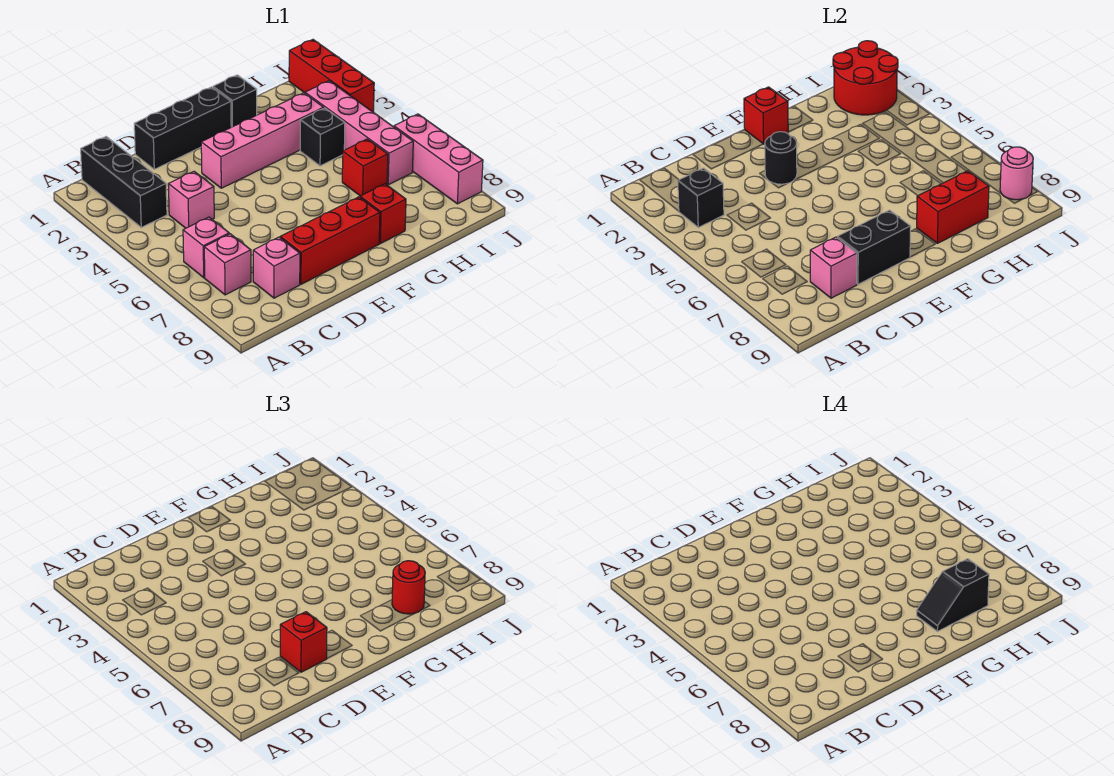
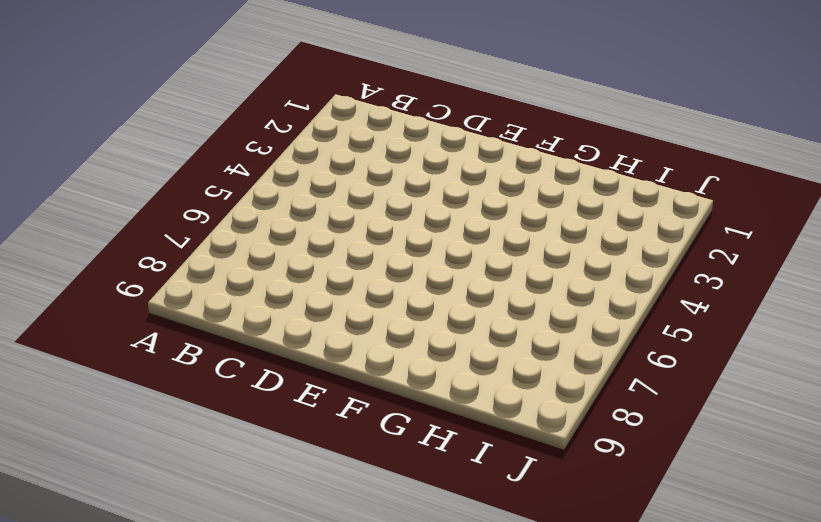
none -> black brick B1:B3 level 1
none -> pink brick B6 level 1
none -> pink brick B7 level 1

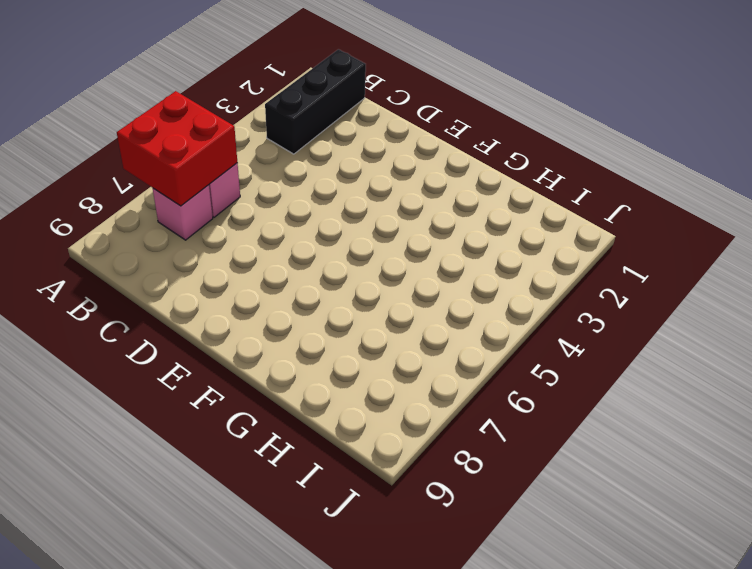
red brick A6:B7 level 2 -> none
none -> pink brick C4 level 1
none -> pink brick C8 level 1
none -> black brick D1:F1 level 1

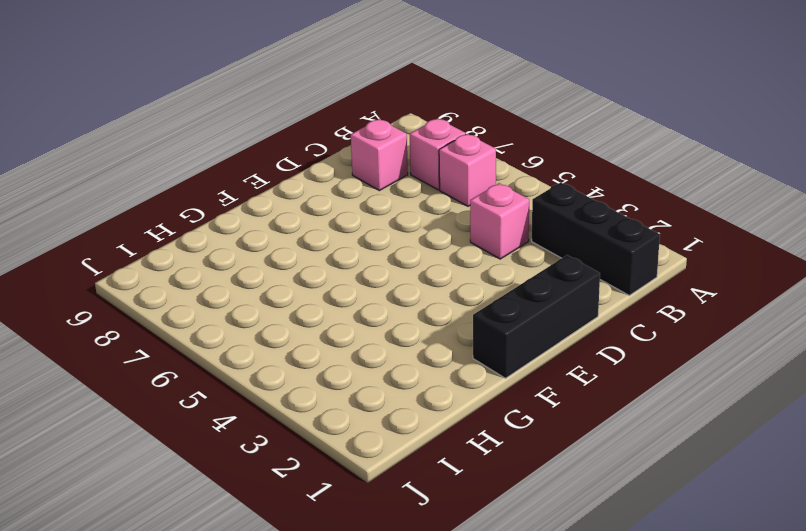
none -> red brick D8:F8 level 1
none -> pink brick E3:H3 level 1
none -> black brick G1 level 1

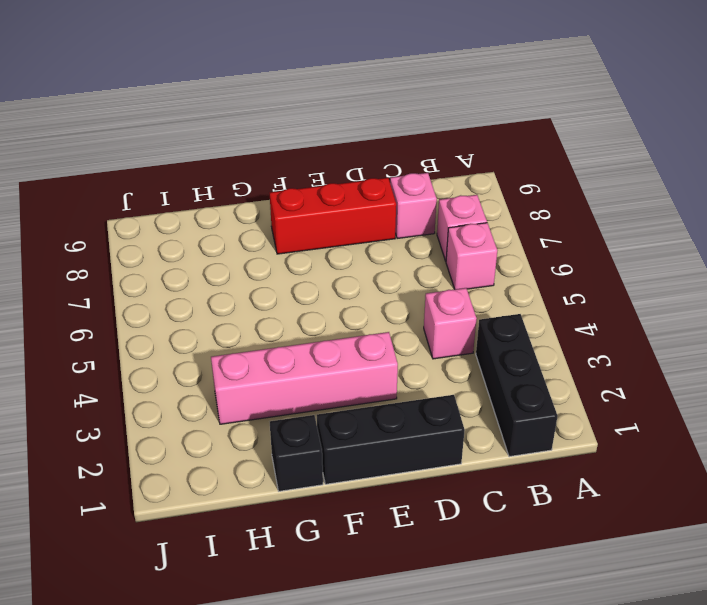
none -> red brick G8 level 1
none -> black brick H4 level 1
none -> red brick H6 level 1

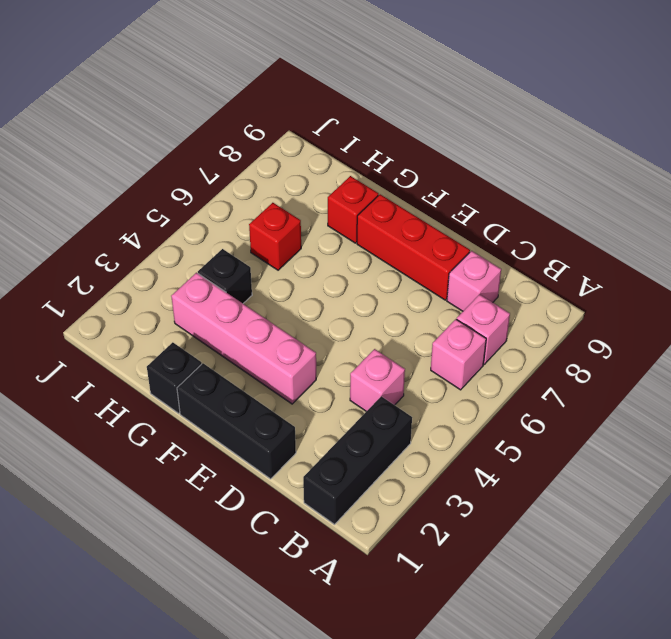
none -> pink brick I3:I6 level 1
none -> red brick J1:J3 level 1
none -> pink brick J6:J8 level 1

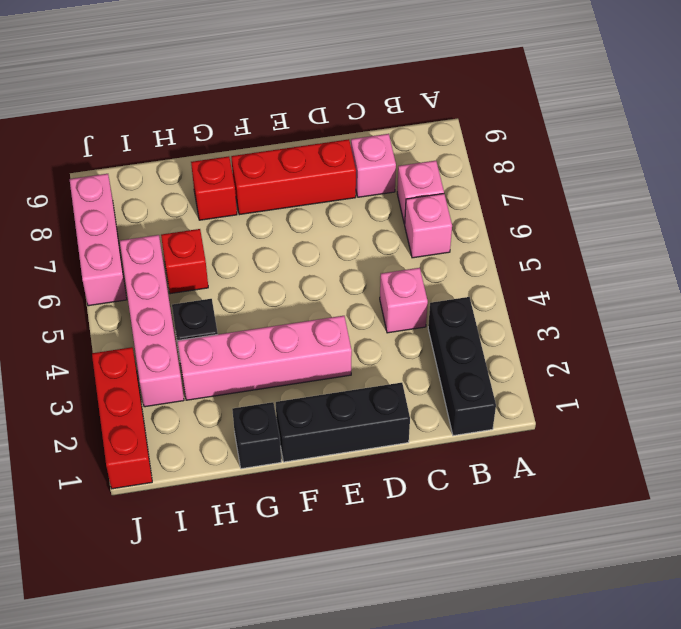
none -> black brick B3 level 2
none -> pink brick C8 level 2
none -> black brick D8:E8 level 2

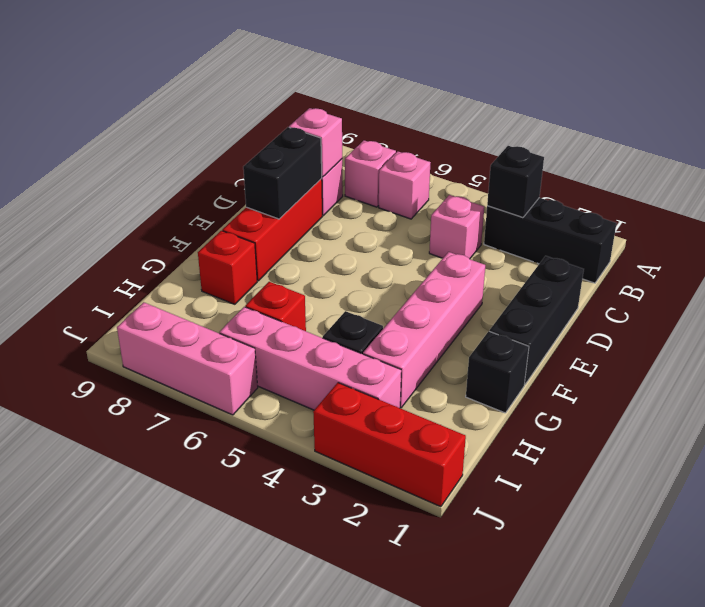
none -> black round brick E3 level 2
none -> red brick F1 level 2
none -> red brick G8:H8 level 2

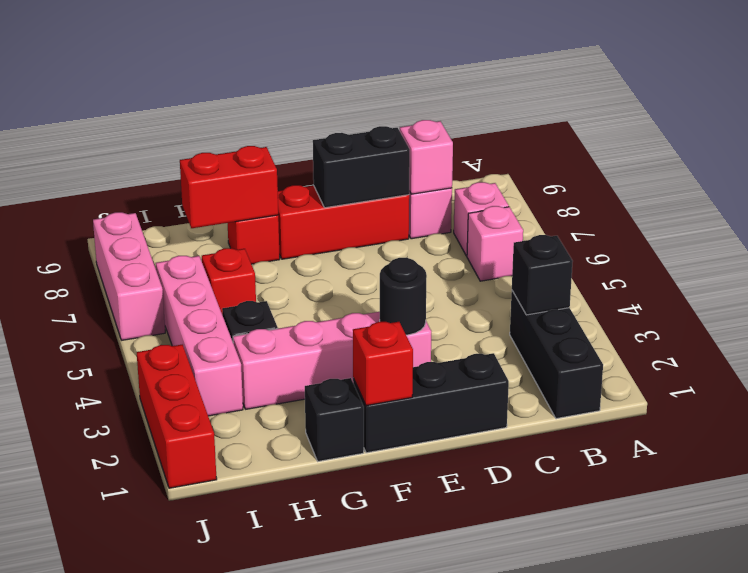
none -> pink brick C4 level 1
none -> red round brick I1:J2 level 2
none -> pink round brick J8 level 2

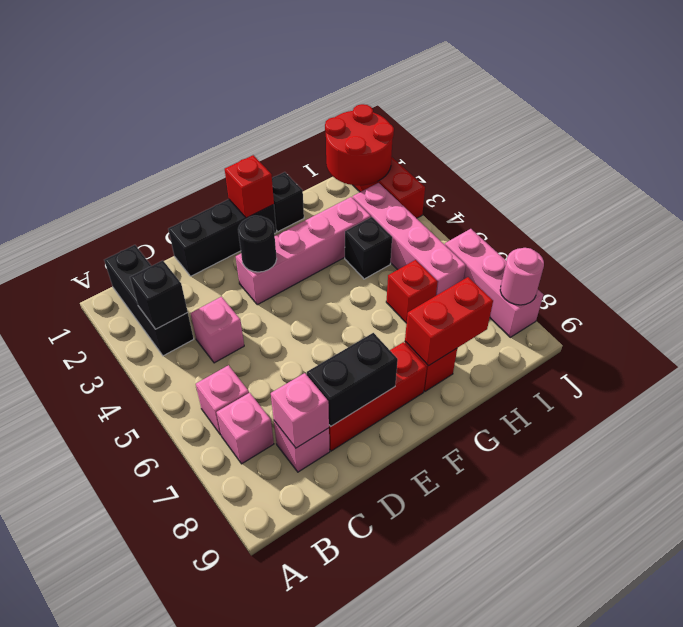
none -> red brick D8 level 3
none -> red round brick H8 level 3
none -> black slope G8:H8 level 4 top H

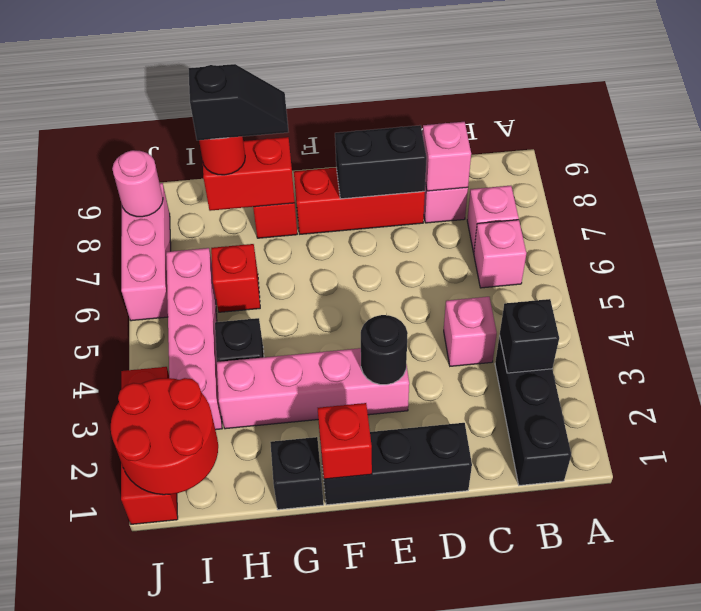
none -> red brick D8 level 3

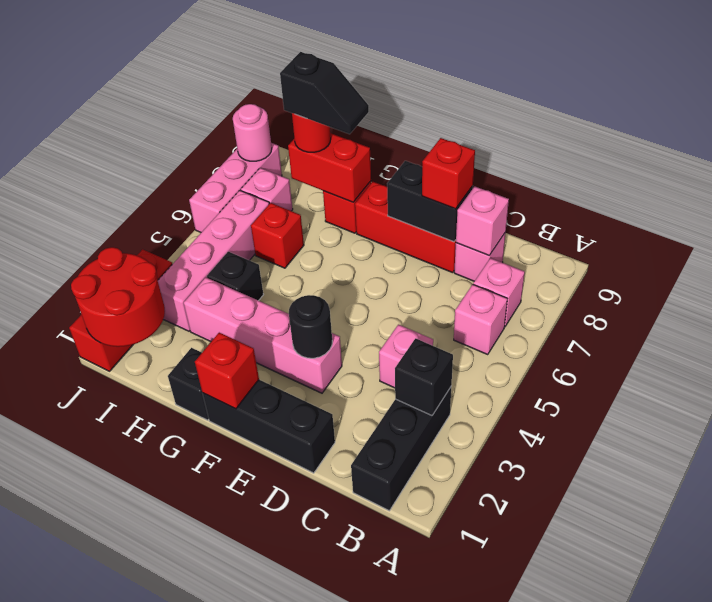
pink brick I7 level 1 -> none

